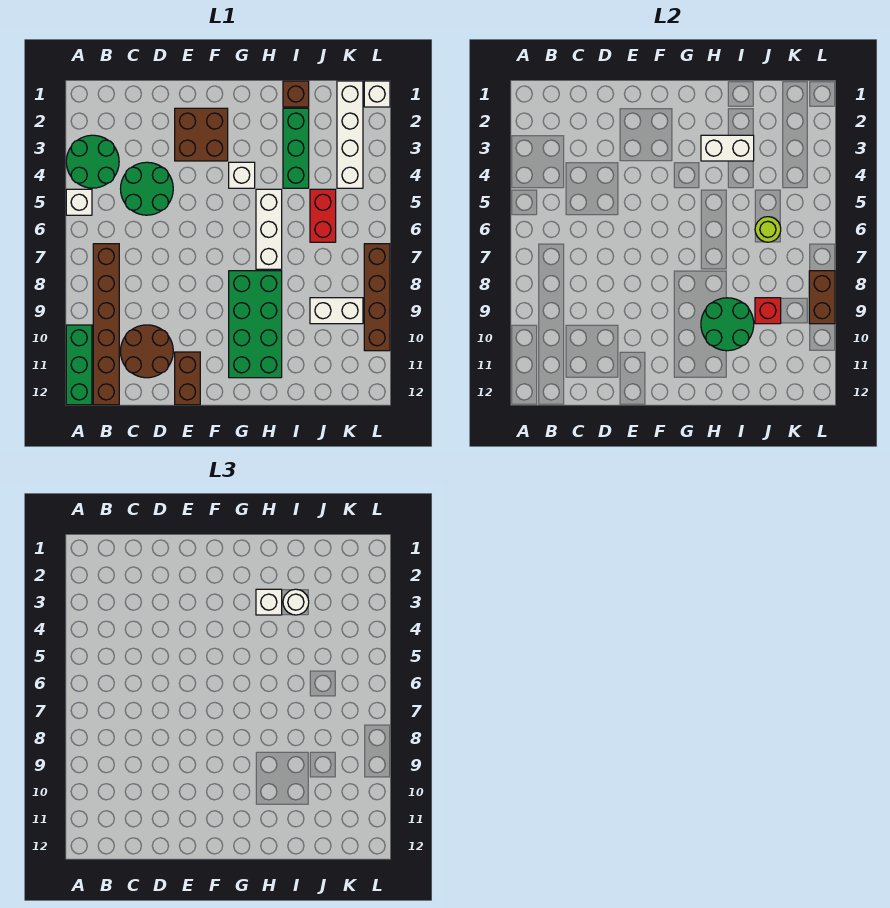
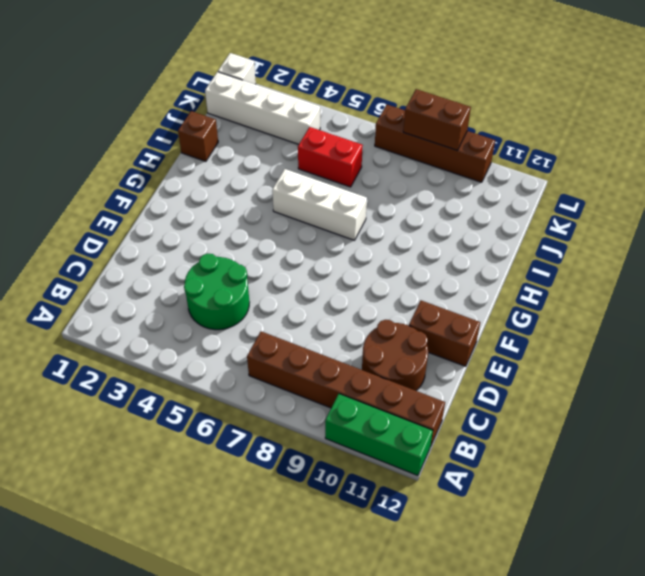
none -> green round brick A3:B4 level 1
none -> white brick A5 level 1
none -> brown brick E2:F3 level 1

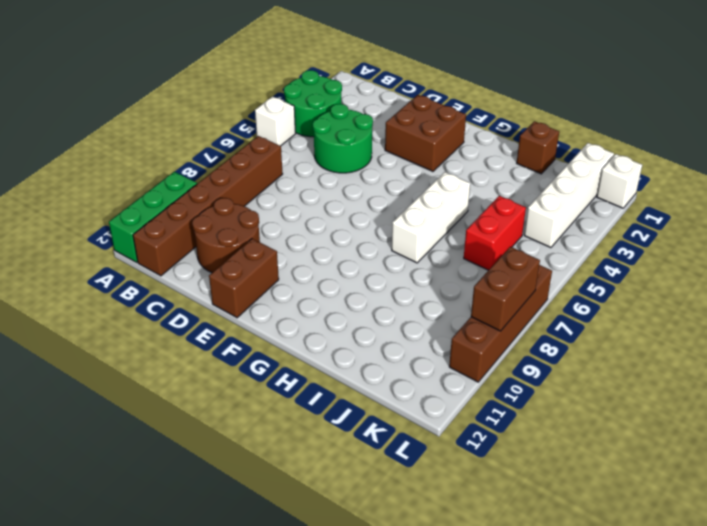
none -> white brick G4 level 1
none -> green brick G8:H11 level 1
none -> green brick I2:I4 level 1

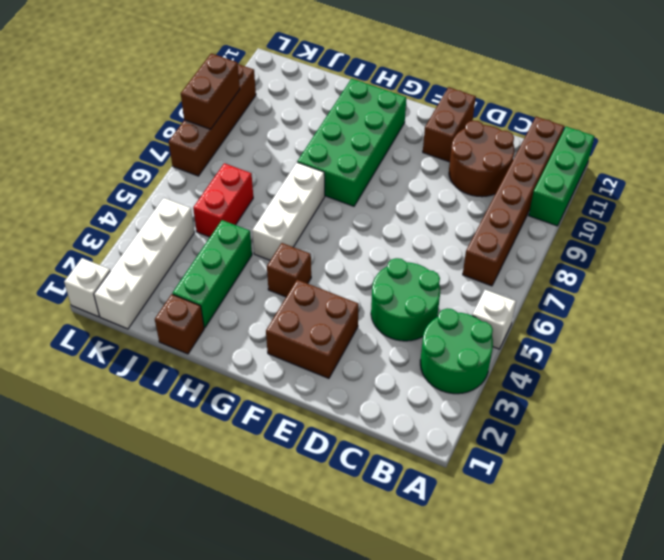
brown brick G4 level 1 -> white brick G4 level 1
none -> white brick J9:K9 level 1
none -> white brick H3:I3 level 2
none -> green round brick H9:I10 level 2

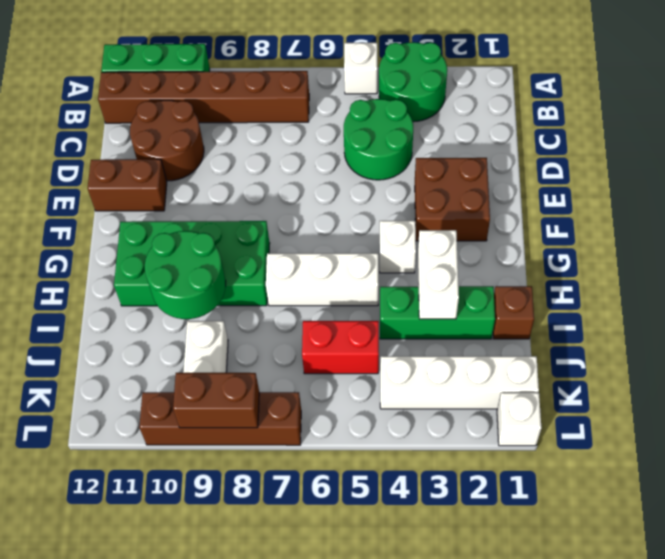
none -> lime round brick J6 level 2
none -> red brick J9 level 2
none -> white brick H3 level 3

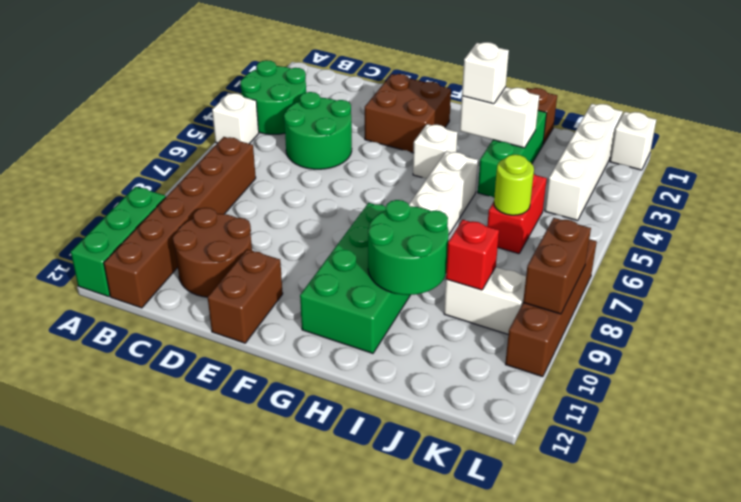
none -> white round brick I3 level 3

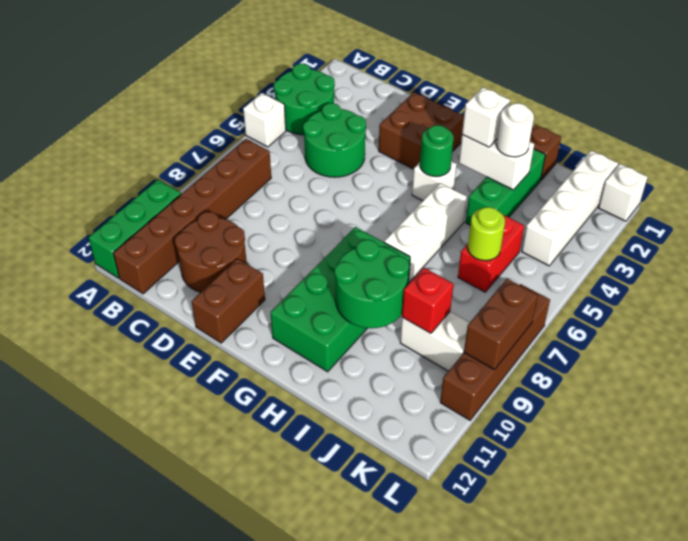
green round brick G4 level 2 -> none

